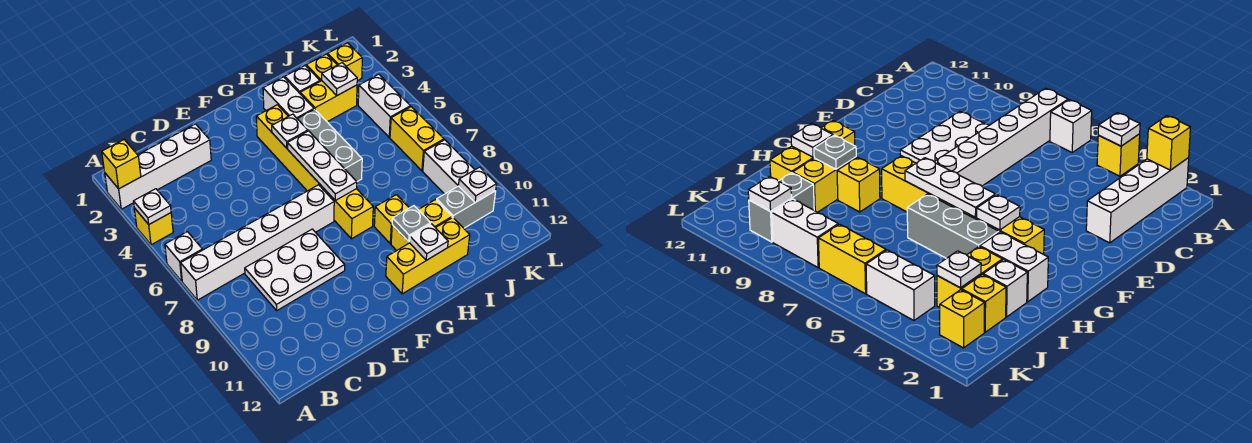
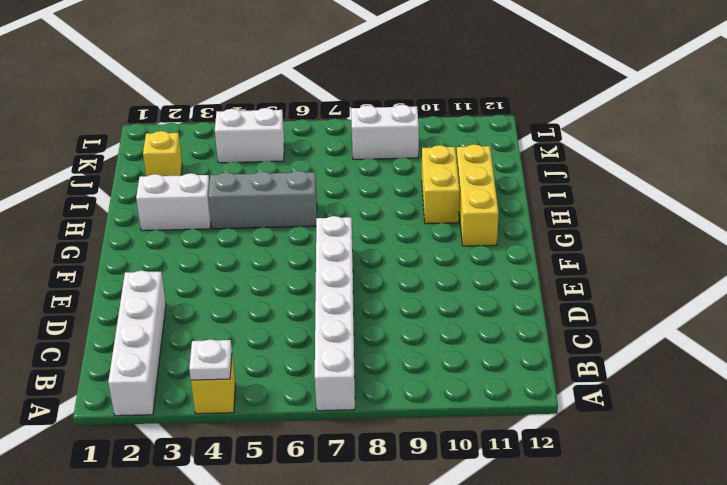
none -> white brick A6 level 1
none -> white plate C8:E9 level 1
none -> yellow brick G3:G8 level 1

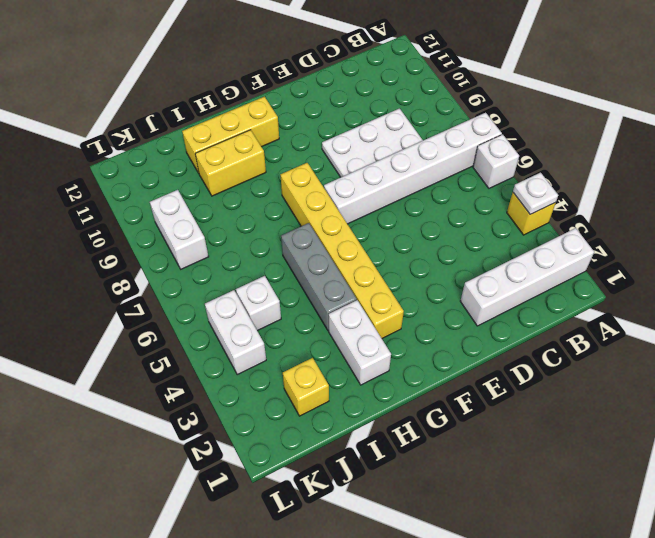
white brick J5 level 1 -> white brick I2 level 1
none -> yellow brick H9 level 1
none -> yellow brick I3:J3 level 1
none -> grey brick J10:K10 level 1

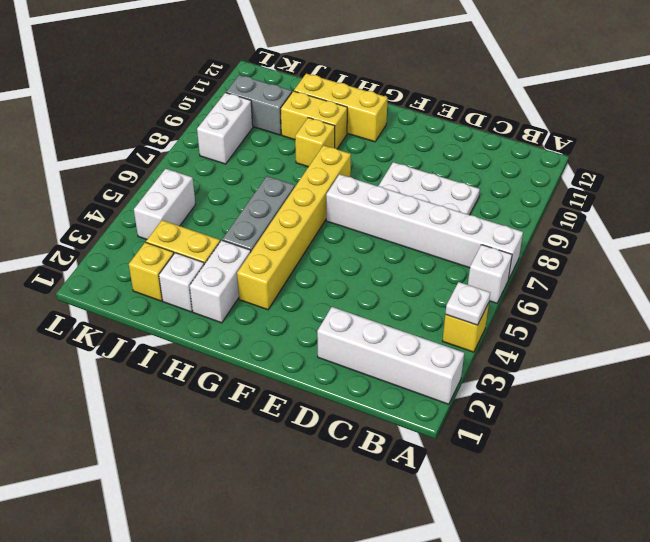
none -> yellow brick K2 level 1
none -> yellow brick K6:K7 level 1
none -> yellow brick A2 level 2

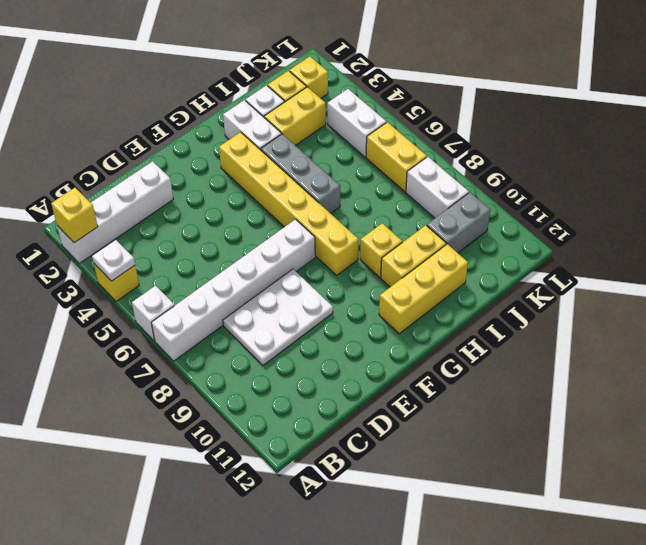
none -> white plate G4 level 2
none -> white plate G5:G7 level 2
none -> grey plate H10 level 2

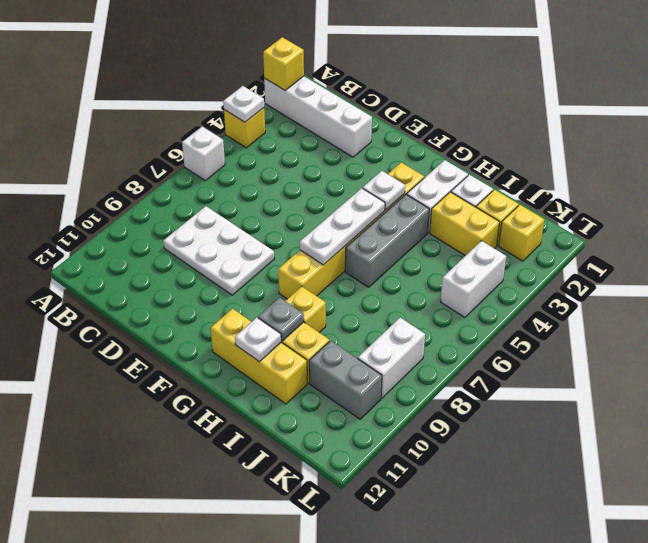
none -> white brick A7:F7 level 1
none -> yellow brick K6:K7 level 1
none -> white plate J3 level 2

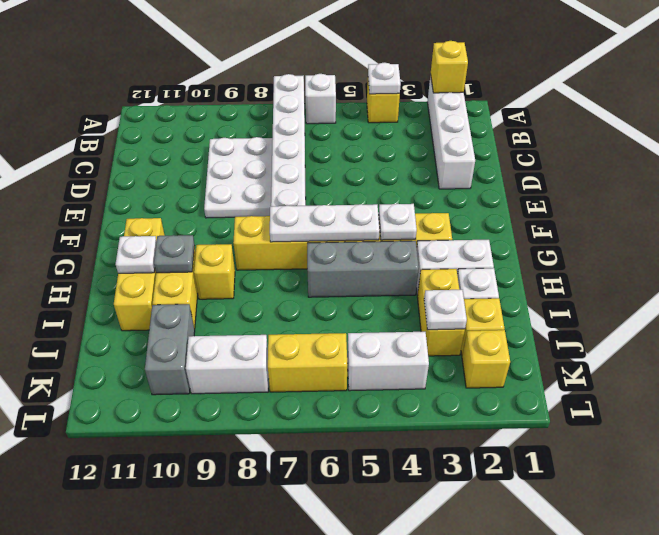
none -> white plate K10 level 2

